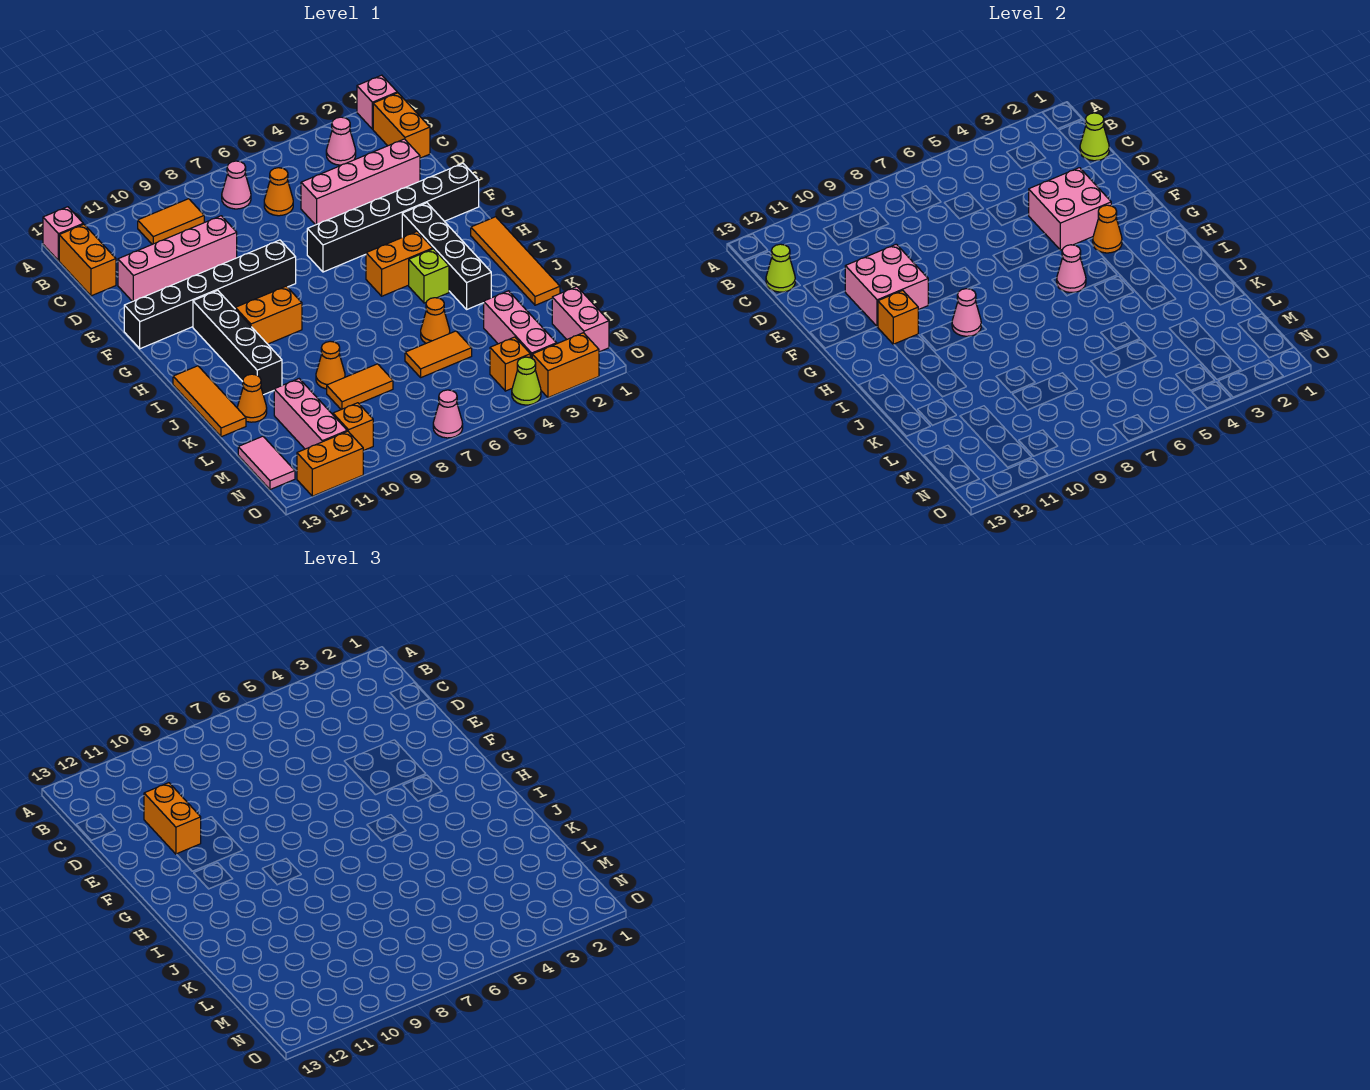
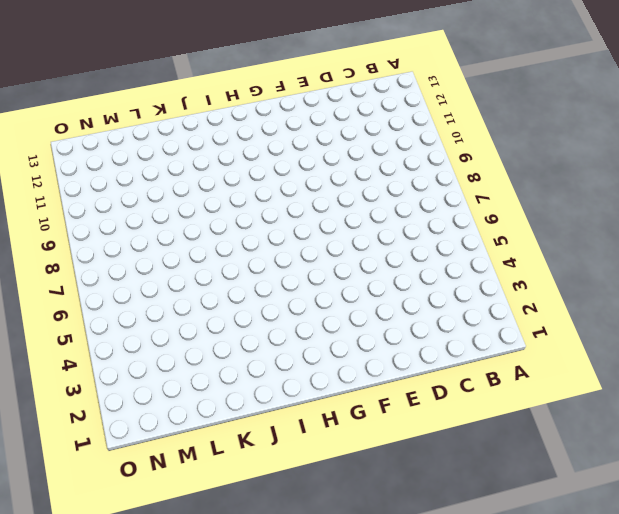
none -> pink brick A1 level 1
none -> pink brick A13 level 1
none -> orange brick B1:C1 level 1
none -> pink cone B3 level 1

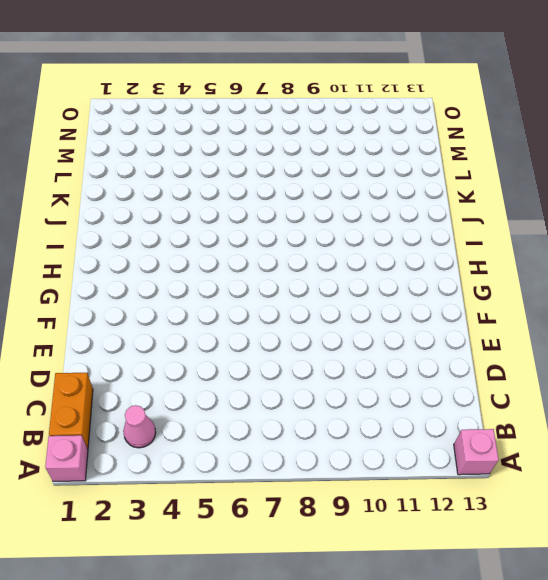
none -> pink cone B7 level 1
none -> orange tile B9:B10 level 1
none -> orange brick B13:C13 level 1
none -> orange cone C6 level 1

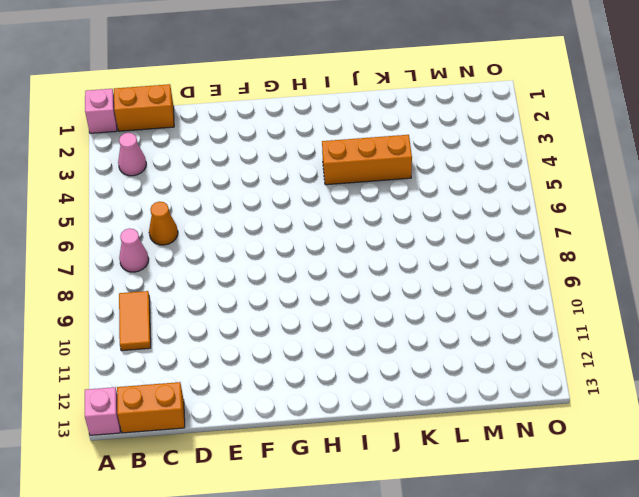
orange brick I4:K4 level 1 -> lime brick I4 level 1
none -> pink brick D2:D5 level 1
none -> pink brick D9:D12 level 1
none -> black brick F1:F6 level 1
none -> black brick F8:F13 level 1

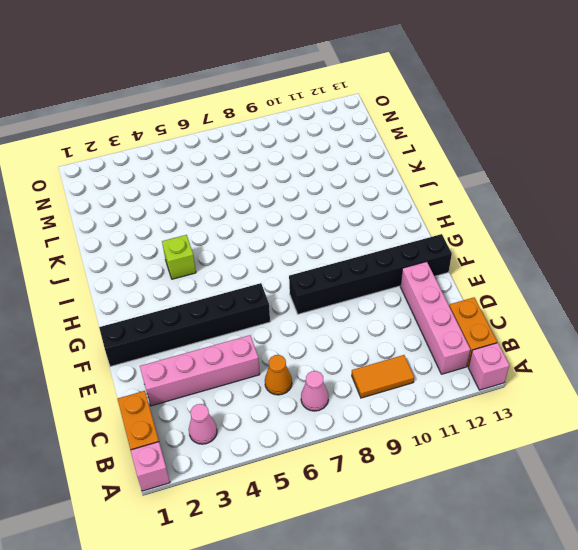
pink brick B12:E12 level 1 -> pink brick D9:D12 level 1
none -> black brick G3:J3 level 1
none -> black brick G11:J11 level 1
none -> orange tile H1:K1 level 1
none -> orange brick H4:H5 level 1

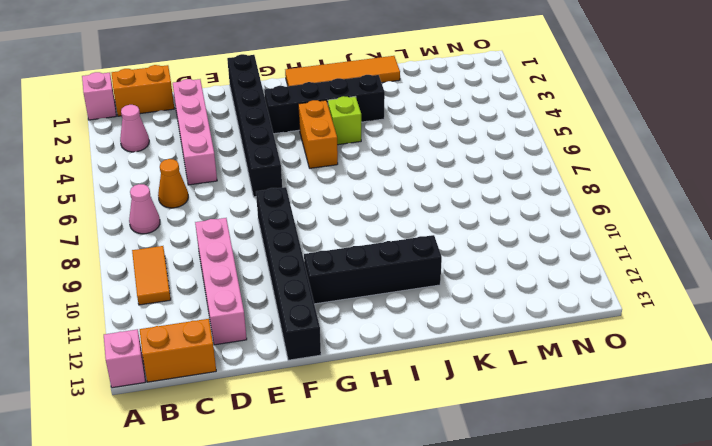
none -> orange brick H9:H10 level 1
none -> orange tile I13:K13 level 1
none -> orange cone K5 level 1
none -> orange cone K9 level 1

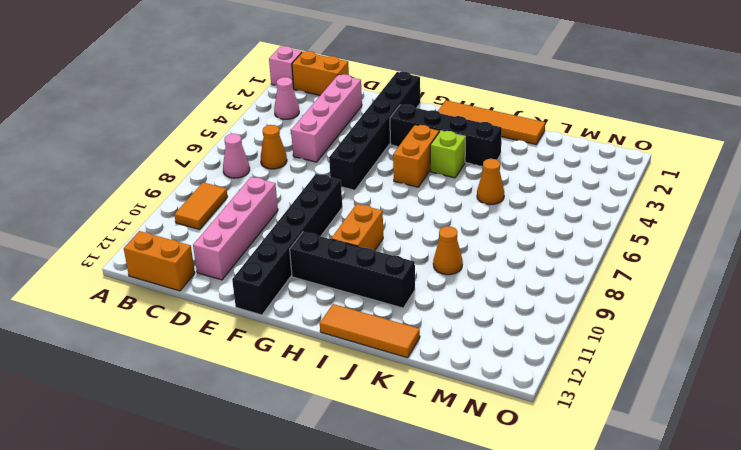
none -> pink brick A13 level 1
none -> orange cone K12 level 1
none -> pink brick L3:N3 level 1
none -> orange tile L5:L6 level 1

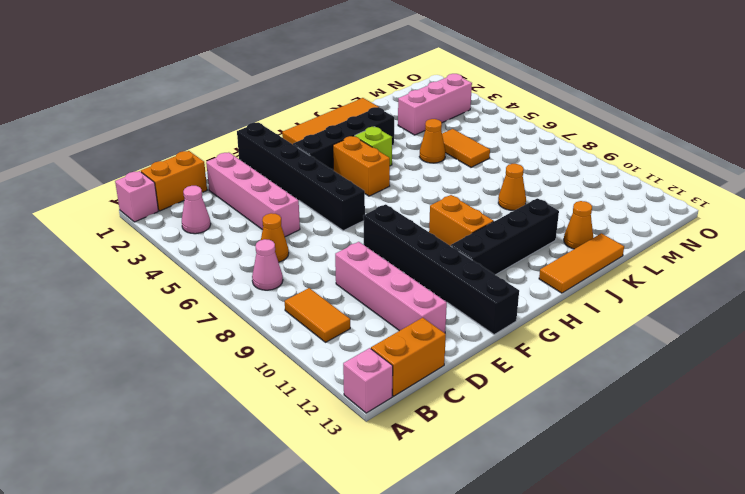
none -> orange tile L8:L9 level 1
none -> pink brick L11:N11 level 1
none -> pink brick M1:N1 level 1
none -> pink tile M13:N13 level 1

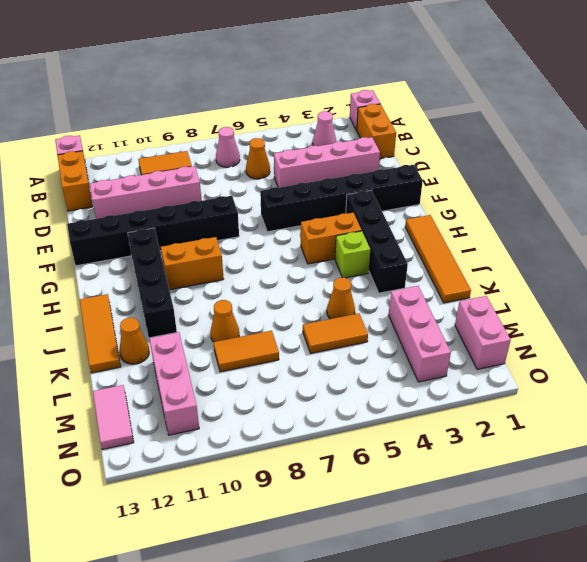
none -> orange brick N4 level 1
none -> orange brick N10 level 1
none -> orange brick O2:O3 level 1
none -> lime cone O4 level 1

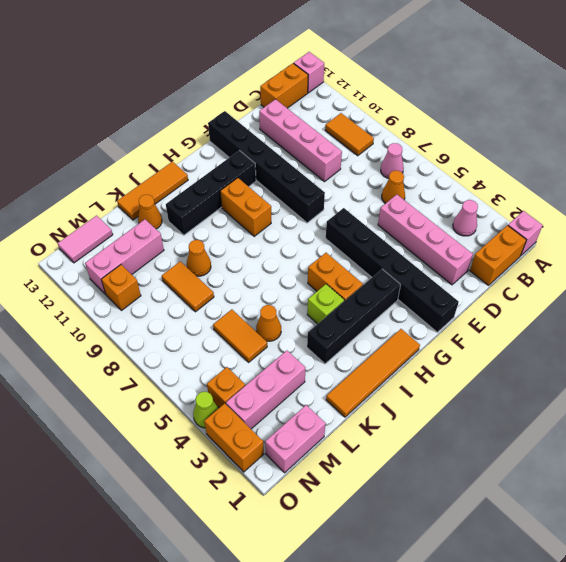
none -> pink cone O7 level 1
none -> orange brick O11:O12 level 1
none -> lime cone C1 level 2
none -> lime cone C13 level 2

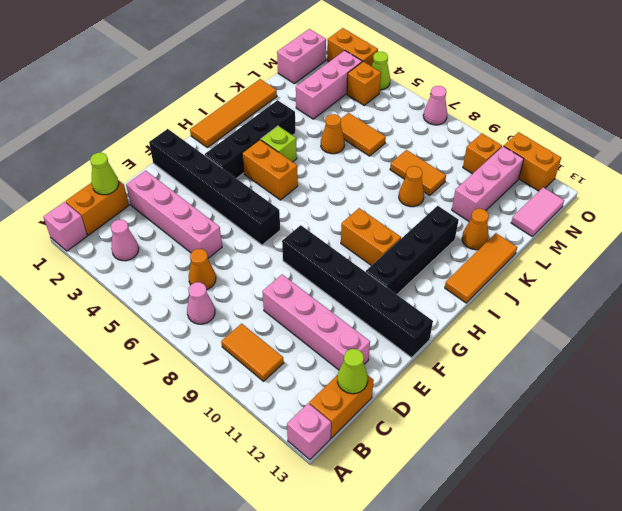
none -> pink brick E3:F4 level 2
none -> pink brick E10:F11 level 2
none -> orange cone G3 level 2
none -> orange brick G11 level 2

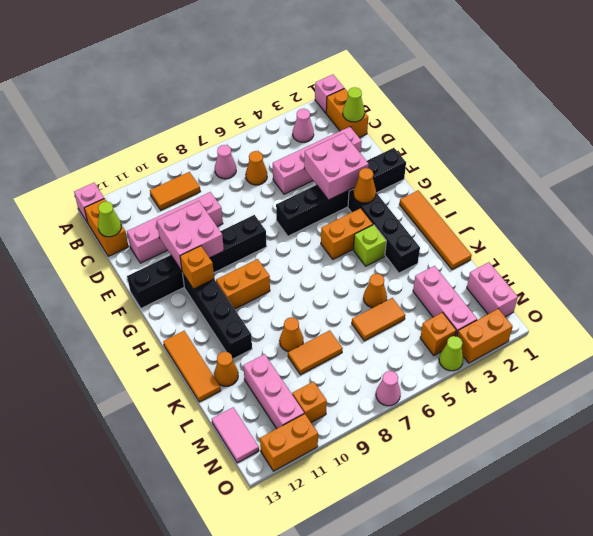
none -> pink cone H5 level 2
none -> pink cone H9 level 2
none -> orange brick D11:E11 level 3

